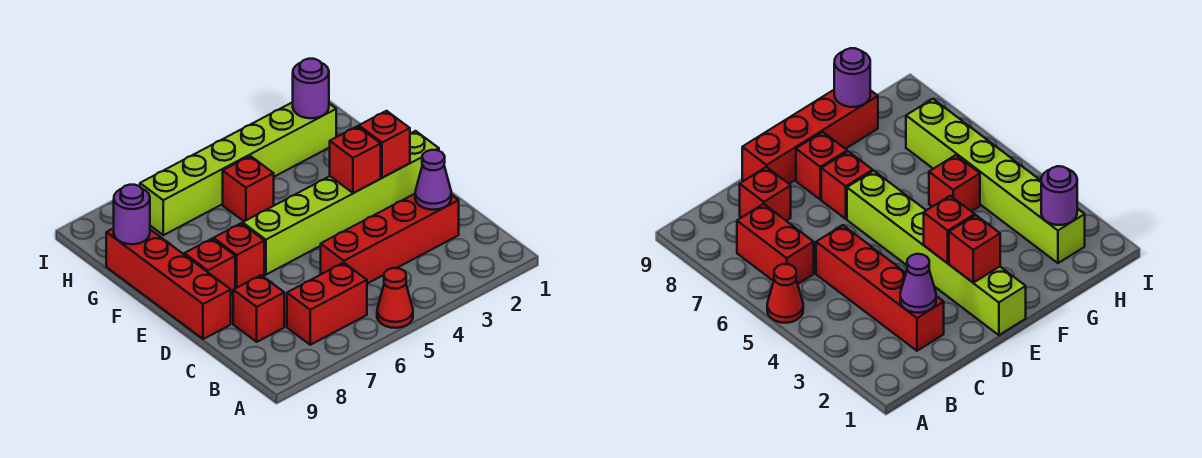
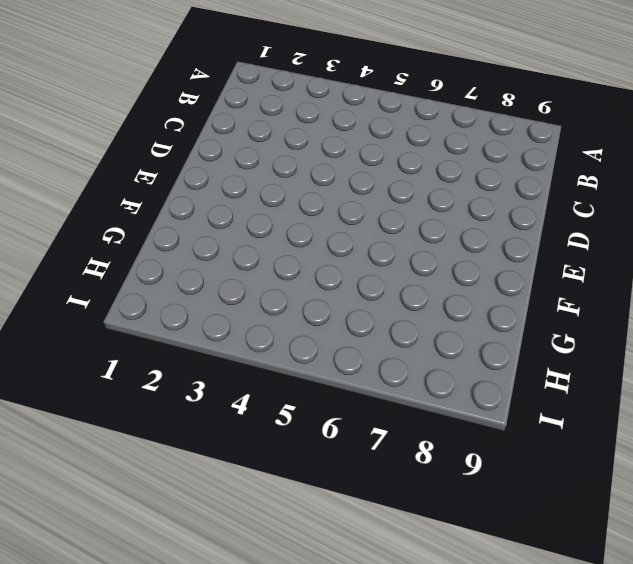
none -> red cone A5 level 1
none -> red brick B6:B7 level 1
none -> red brick C2:C5 level 1

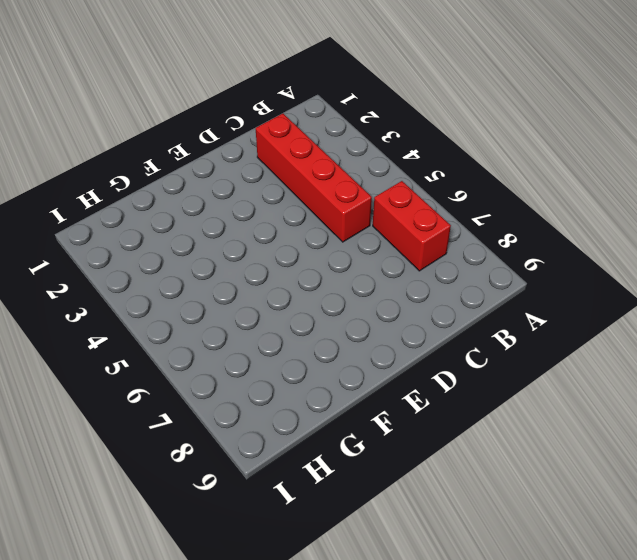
none -> red cone A5 level 1
none -> red brick C8 level 1
none -> red brick D9:G9 level 1

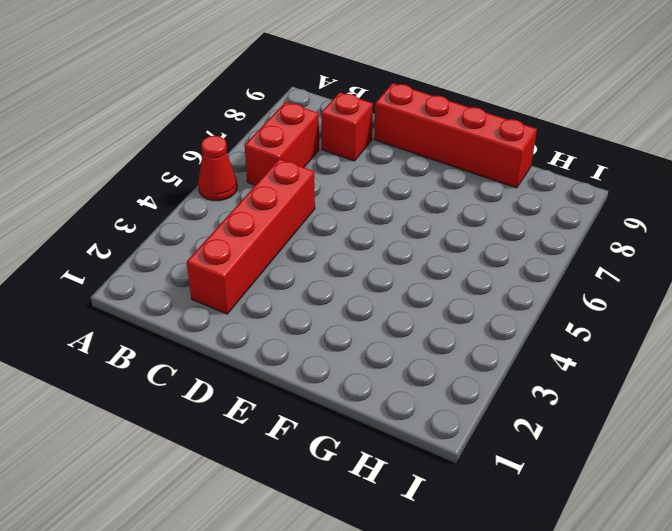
none -> lime brick E1:E6 level 1
none -> red brick E7 level 1
none -> red brick E8 level 1

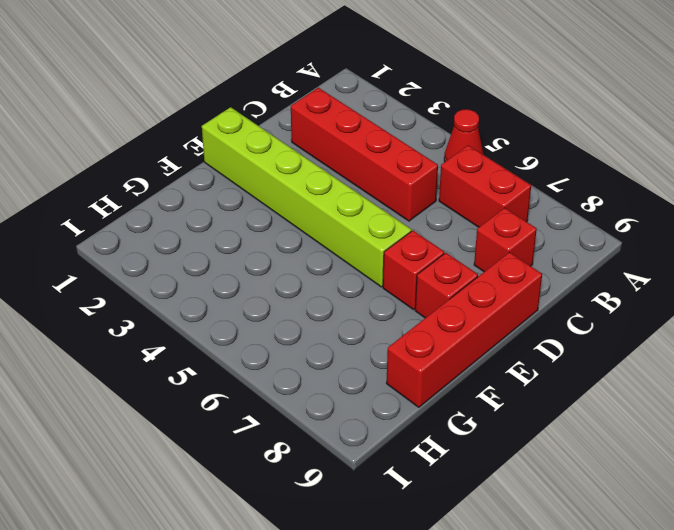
none -> red brick G5 level 1
none -> lime brick H2:H7 level 1
none -> purple cone C2 level 2

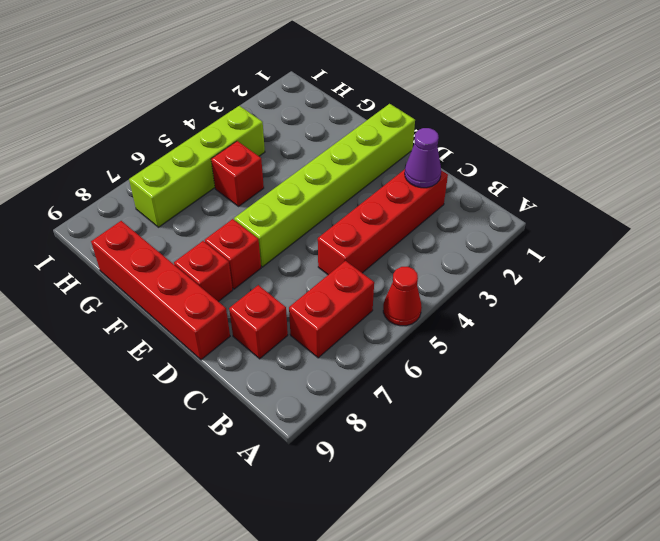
lime brick H4:H7 level 1 -> lime brick H2:H7 level 1
none -> red brick E2 level 2
none -> red brick E3 level 2
none -> purple round brick G9 level 2

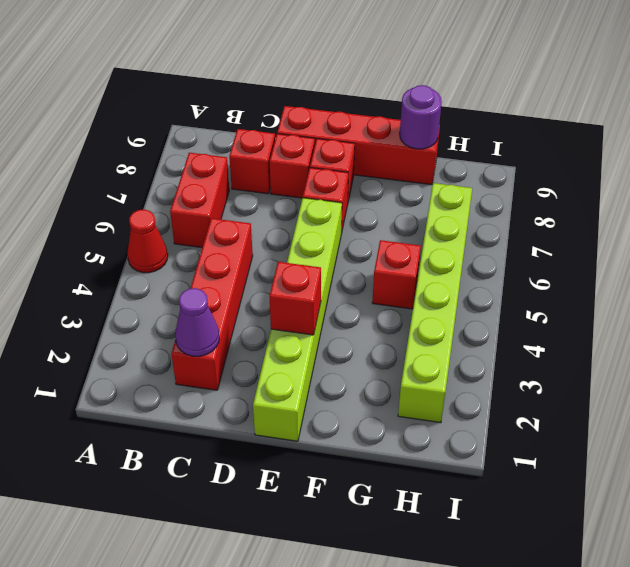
red brick D8 level 1 -> red brick E2 level 2
none -> purple round brick H2 level 2

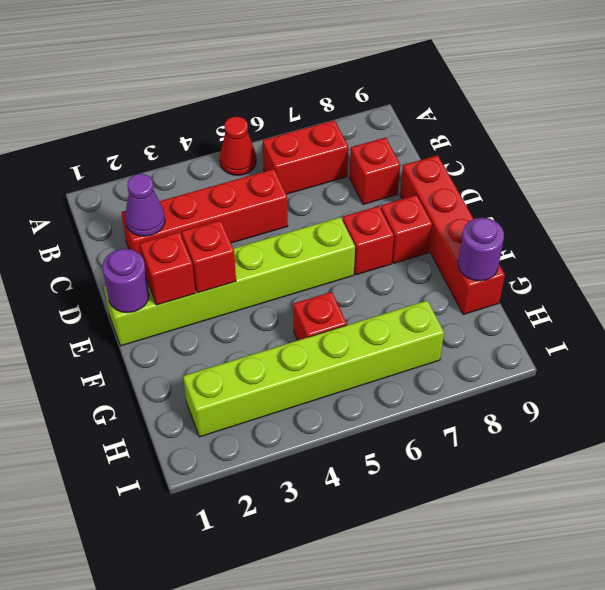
purple round brick E1 level 2 -> purple round brick H2 level 2

